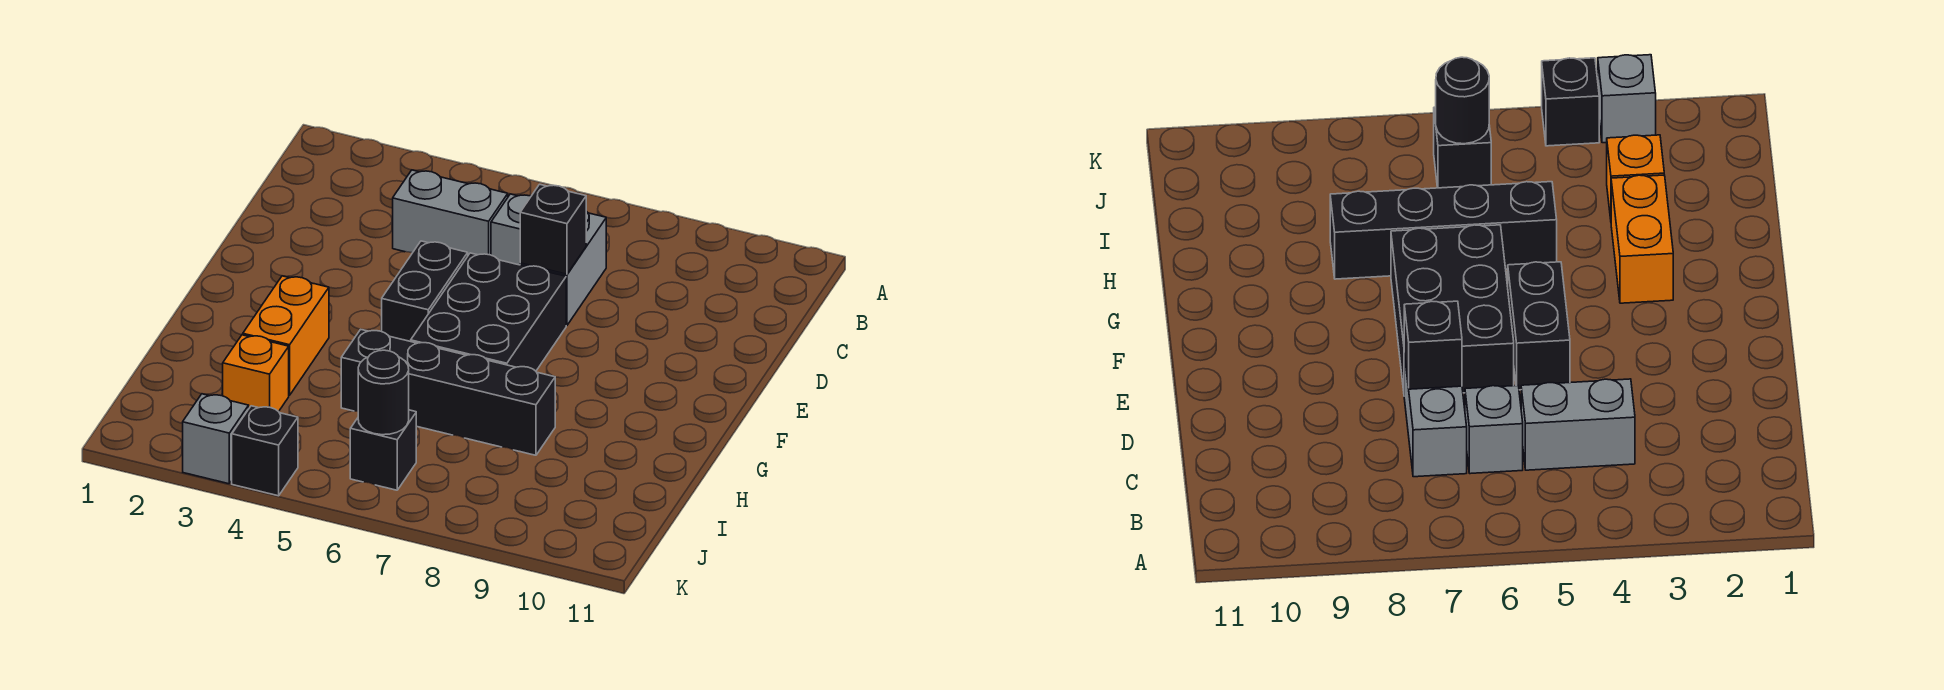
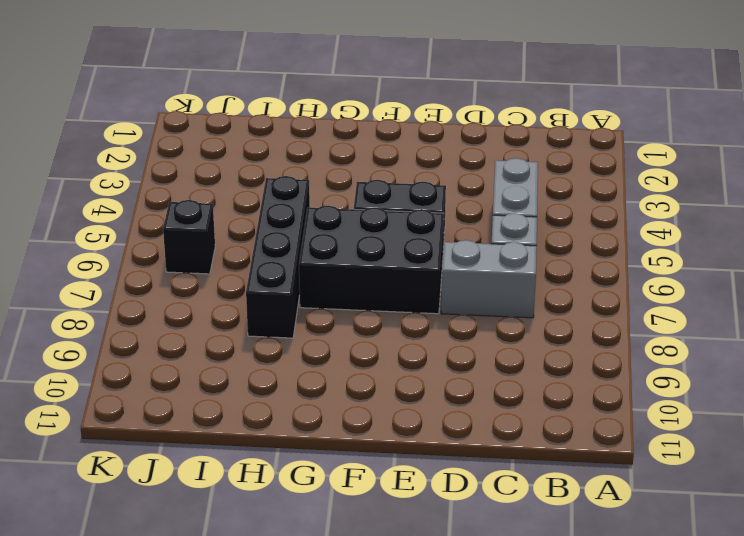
none -> orange brick G3:H3 level 1
none -> orange brick I3 level 1
none -> grey brick K3 level 1

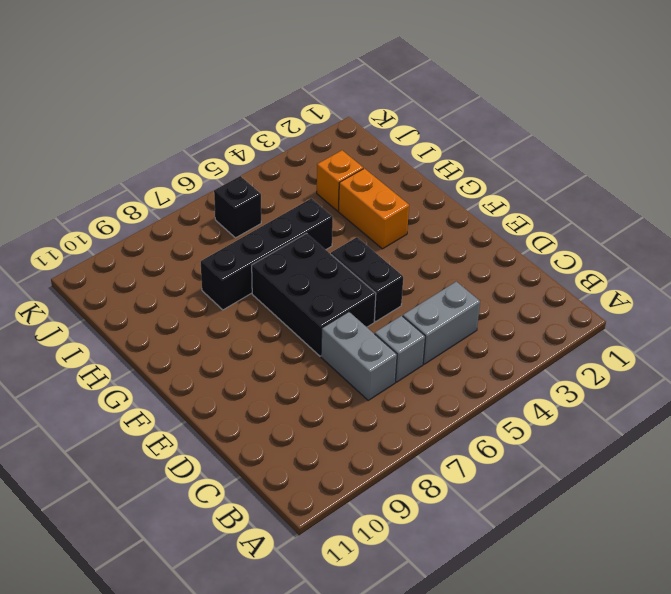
none -> grey brick K3 level 1
none -> black brick K4 level 1
none -> black brick D7 level 2

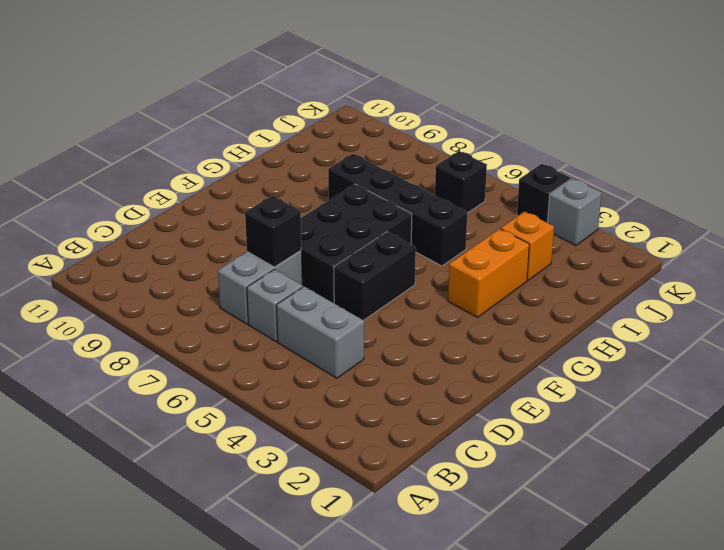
none -> black round brick J6 level 2

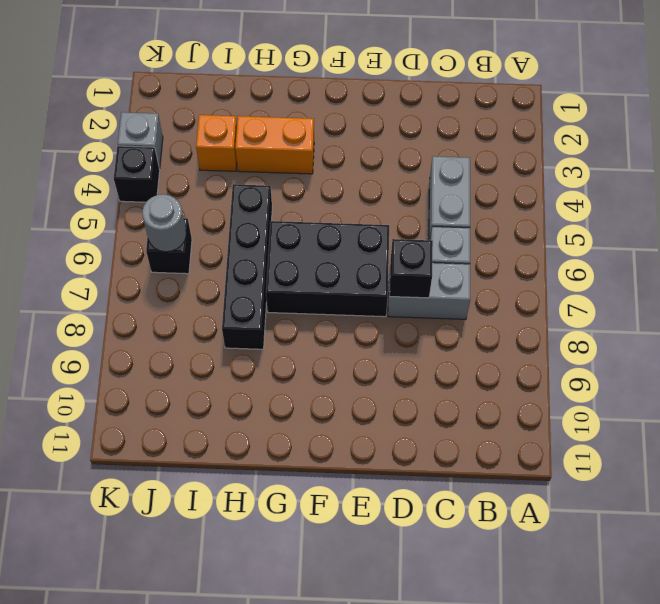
grey round brick J6 level 2 -> black round brick J6 level 2
none -> black brick E5:F5 level 1

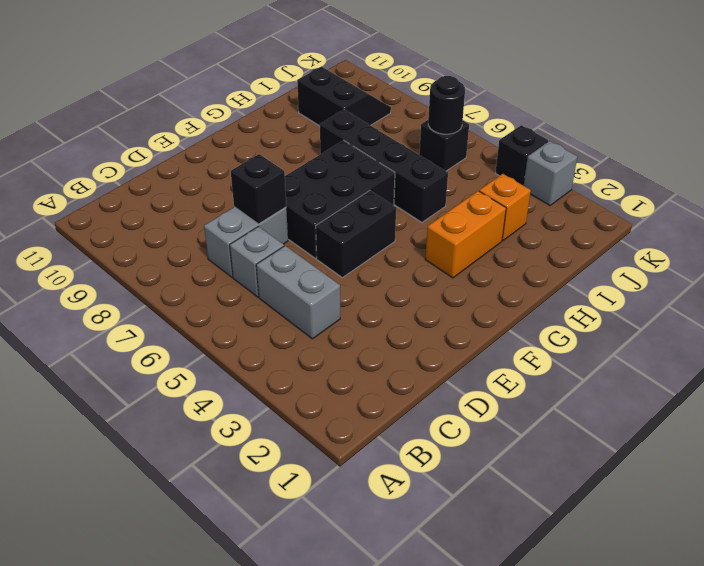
black slope I9:J10 level 1 top I -> none

